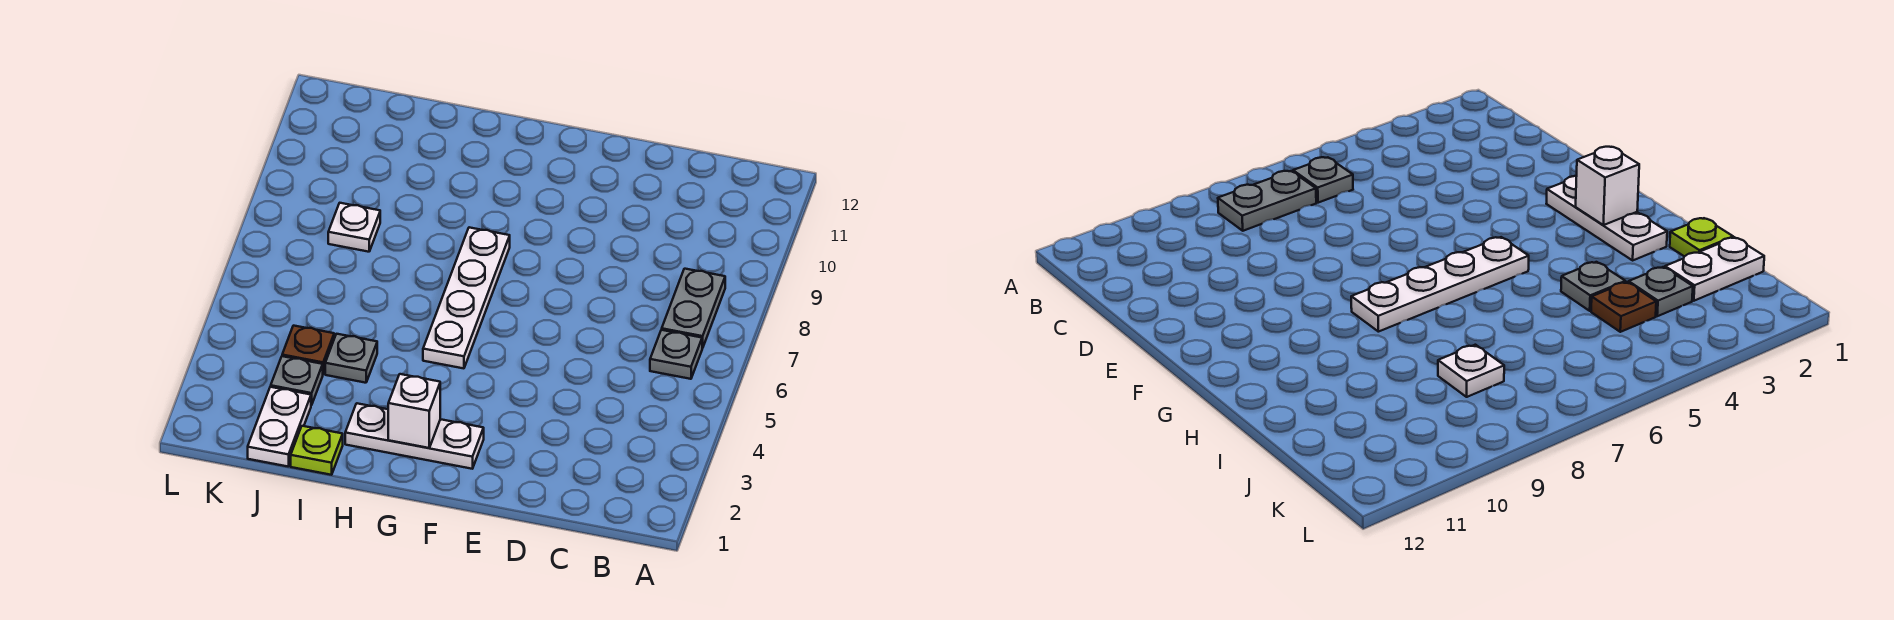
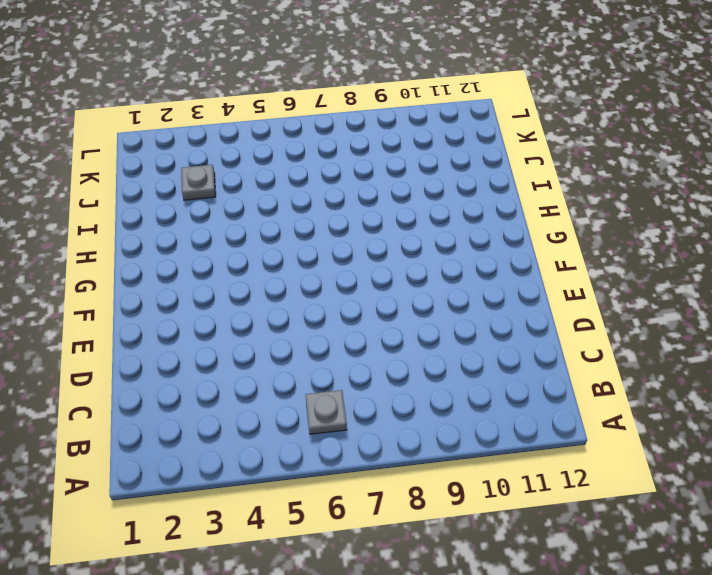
none -> grey plate B7:B8 level 1
none -> white plate F2:H2 level 1

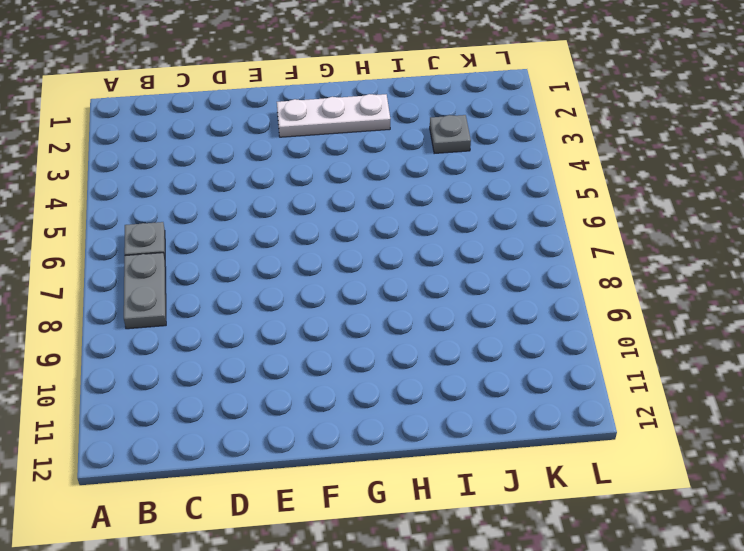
none -> white plate G5:G8 level 1
none -> lime plate I1 level 1

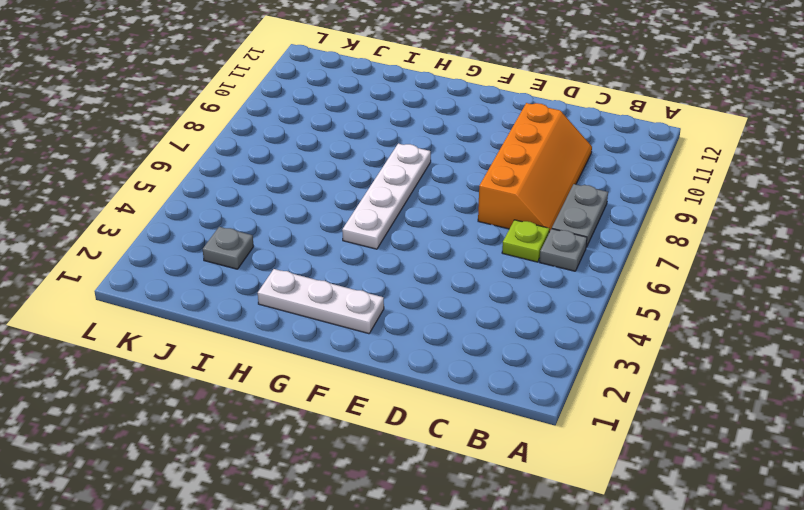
lime plate C6 level 1 -> lime plate I1 level 1
orange slope C7:D10 level 1 top D -> none
none -> grey plate I4 level 1
none -> white plate J1:J2 level 1

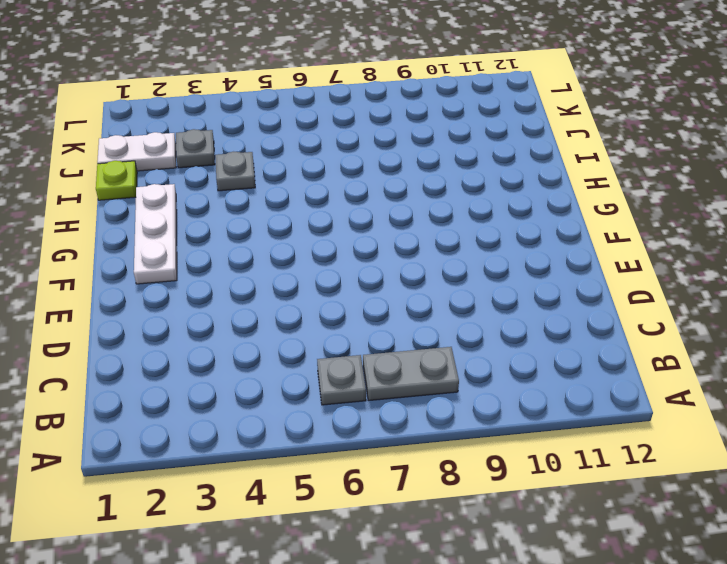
none -> white plate G5:G8 level 1
none -> brown plate J4 level 1

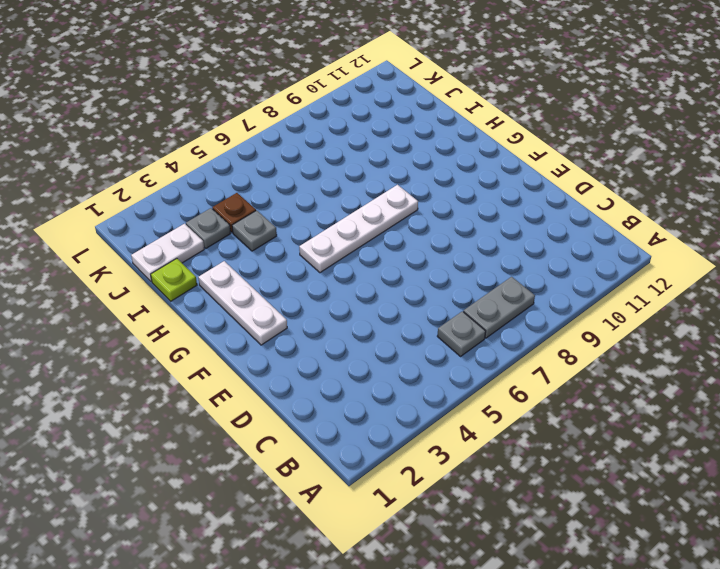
none -> white plate J8 level 1
none -> white brick G2 level 2

